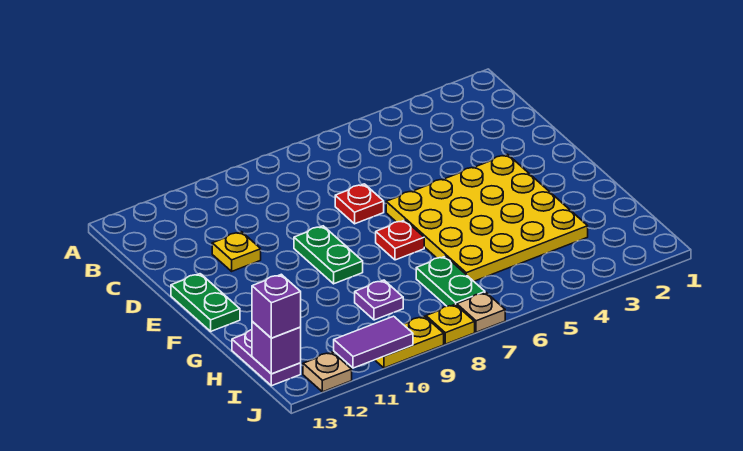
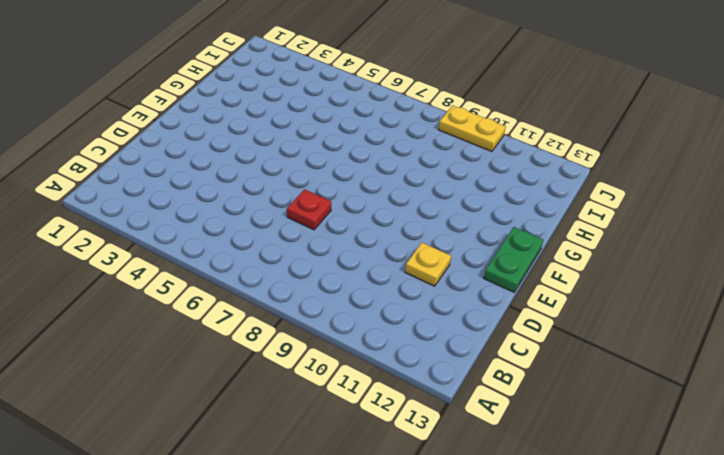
none -> yellow plate E3:H6 level 1
none -> green plate E9:F9 level 1
none -> red plate F7 level 1

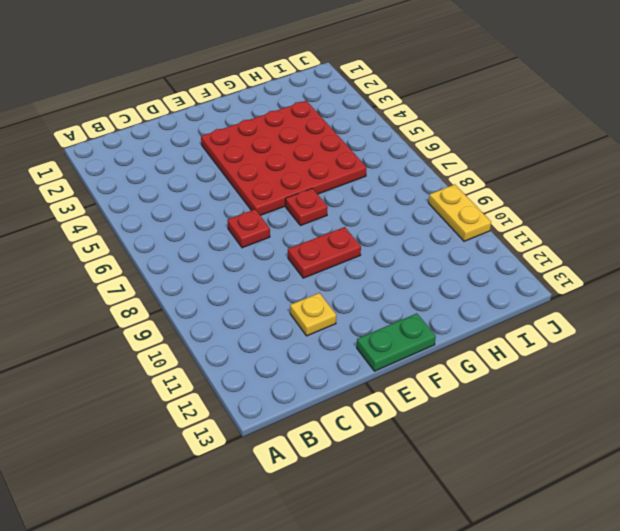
red plate E3:H6 level 1 -> yellow plate E3:H6 level 1
red plate E9:F9 level 1 -> green plate E9:F9 level 1
none -> green plate H7:I7 level 1
none -> purple plate H9 level 1
none -> purple plate H13:I13 level 1

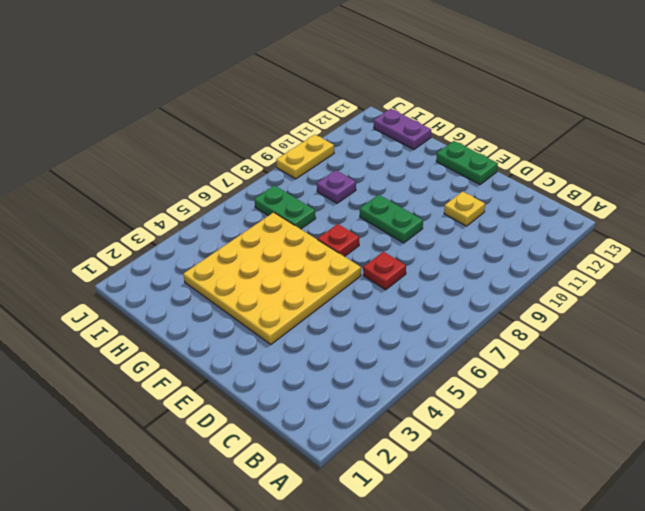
none -> tan plate J7 level 1
none -> yellow plate J8 level 1
none -> tan plate J12 level 1

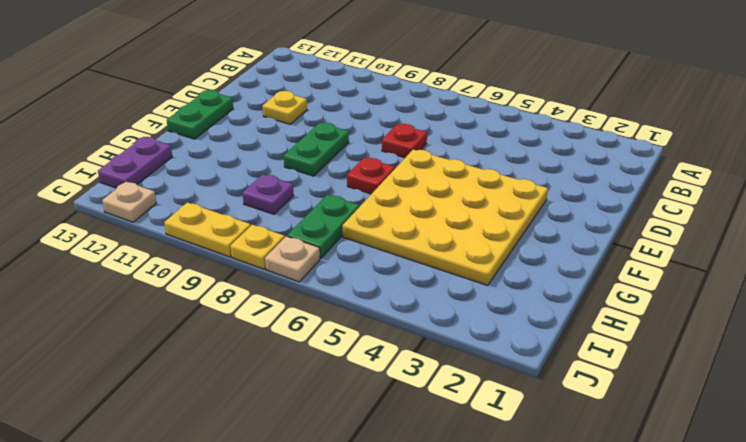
none -> purple brick I13 level 2
none -> purple tile J10:J11 level 2
none -> purple brick I13 level 3

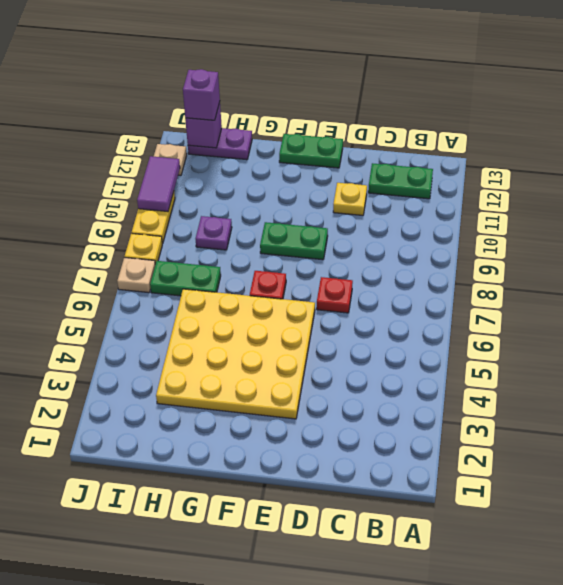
green plate B12:C12 level 1 -> none

